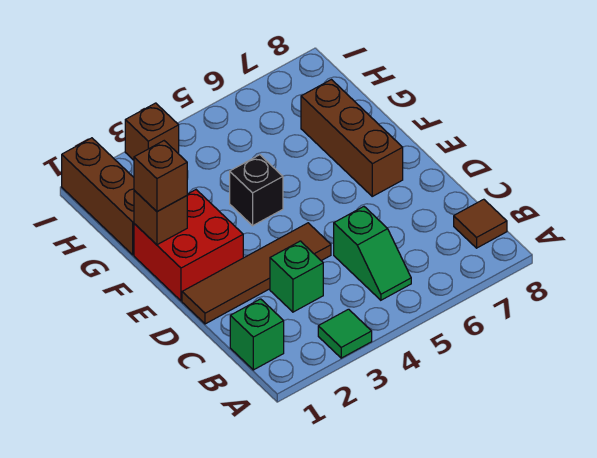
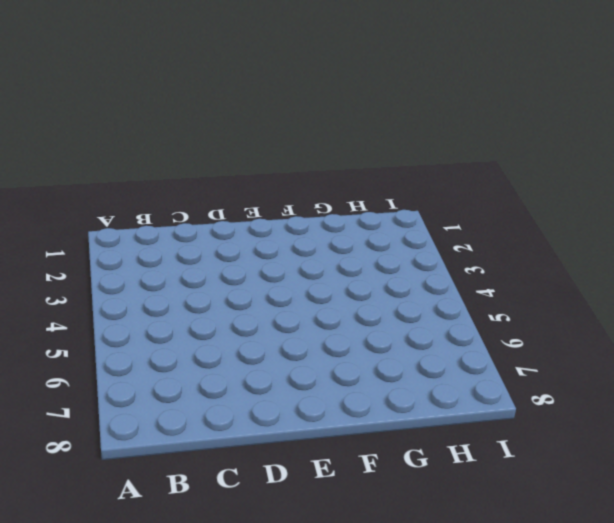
none -> green tile A3 level 1
none -> green brick B1 level 1
none -> green slope B5:C5 level 1 top C

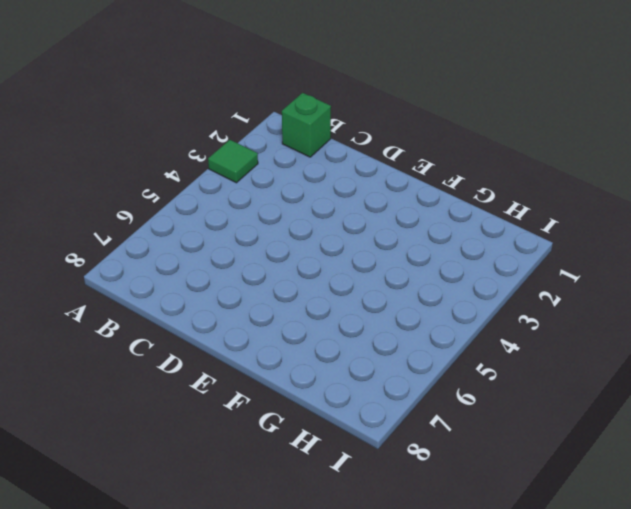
none -> green slope B5:C5 level 1 top C
none -> brown tile B8 level 1
none -> green brick C3 level 1

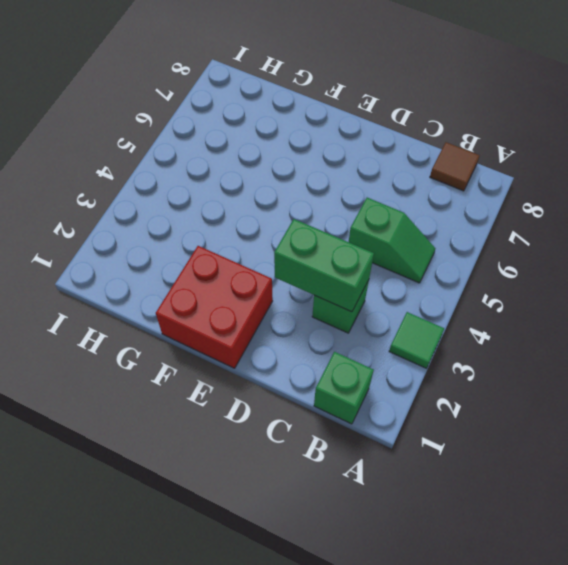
green brick C3:D3 level 2 -> none
none -> brown tile D1:D4 level 1
none -> brown brick E7:G7 level 1
none -> black brick F4 level 1

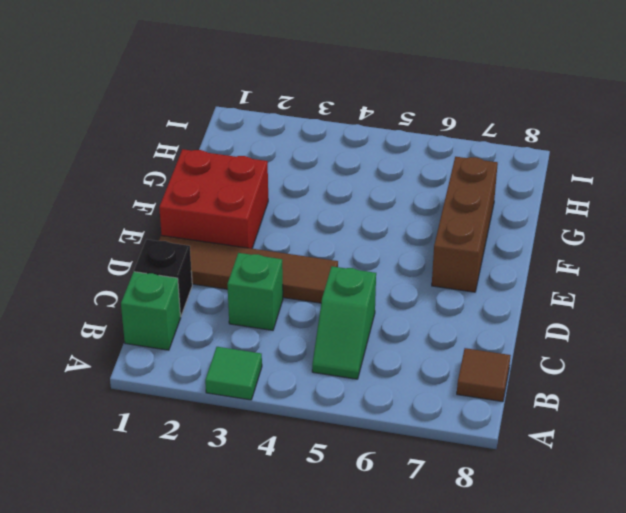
black brick C1 level 1 -> black brick F4 level 1
none -> brown brick G1:I1 level 1
none -> brown brick I3 level 1
none -> brown brick F1 level 2

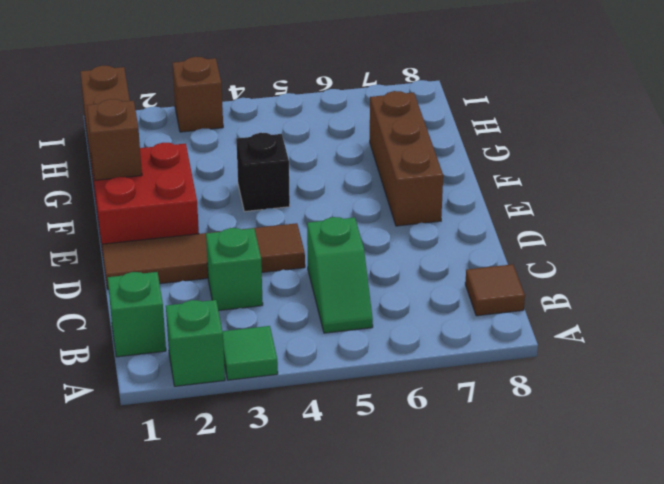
green brick A2 level 1 -> none
none -> brown brick F1 level 3

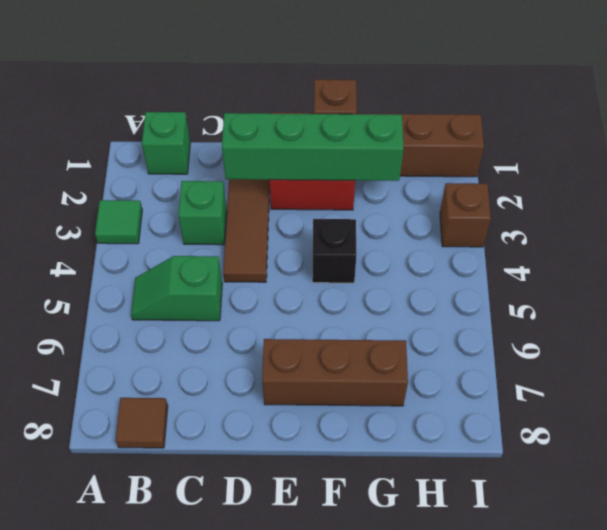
green brick D2:G2 level 2 -> none
none -> brown brick F1 level 3

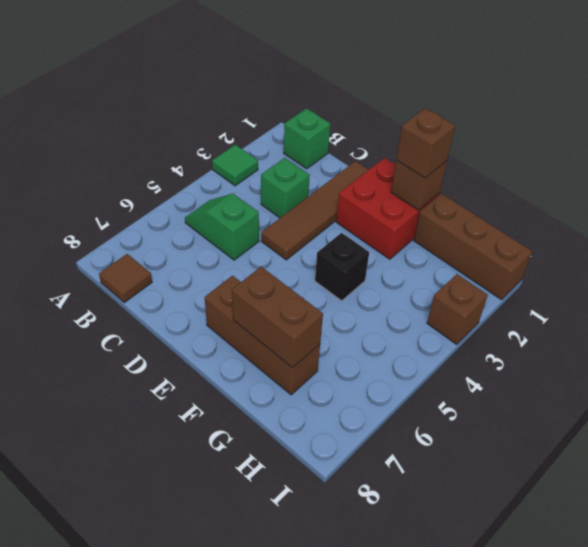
brown brick F7:G7 level 2 -> none

